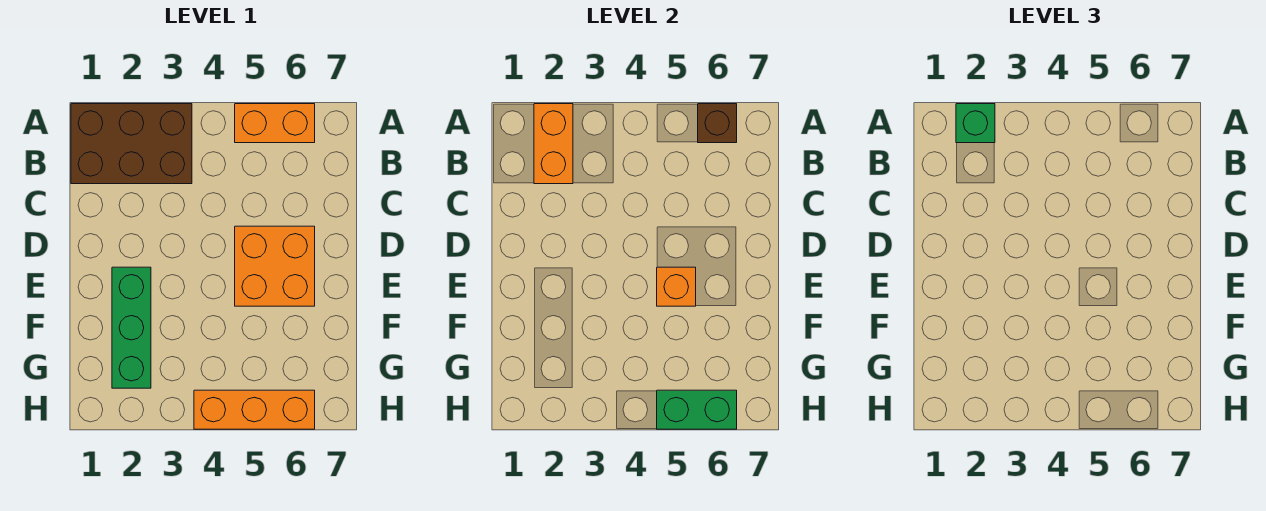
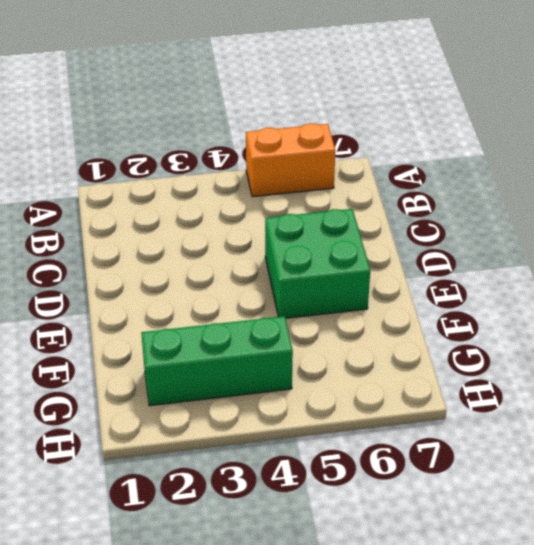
green brick D5:E6 level 1 -> orange brick D5:E6 level 1
green brick G2:G4 level 1 -> green brick E2:G2 level 1
none -> brown brick A1:B3 level 1
none -> orange brick H4:H6 level 1

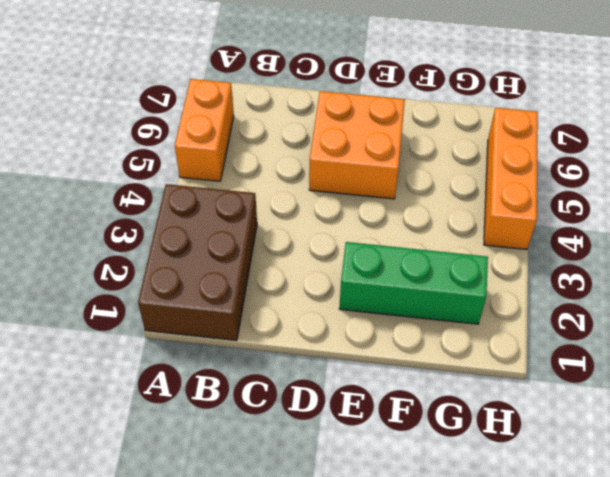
none -> orange brick A2:B2 level 2
none -> brown brick A6 level 2

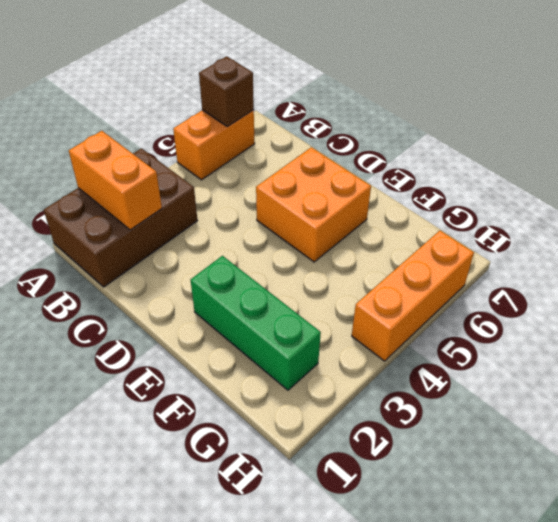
none -> orange brick E5 level 2
none -> green brick H5:H6 level 2

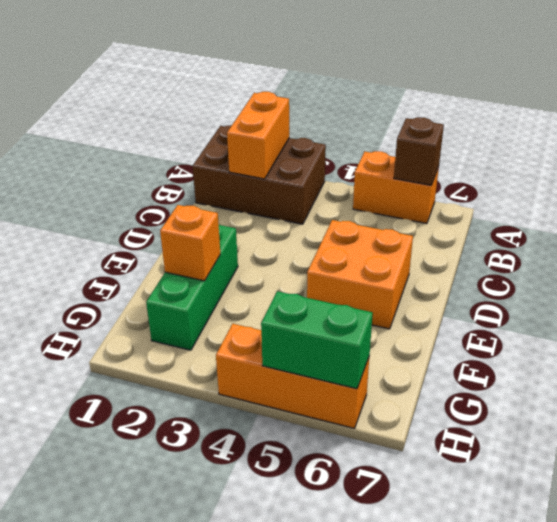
orange brick F2 level 2 -> orange brick E5 level 2
none -> green brick A2 level 3

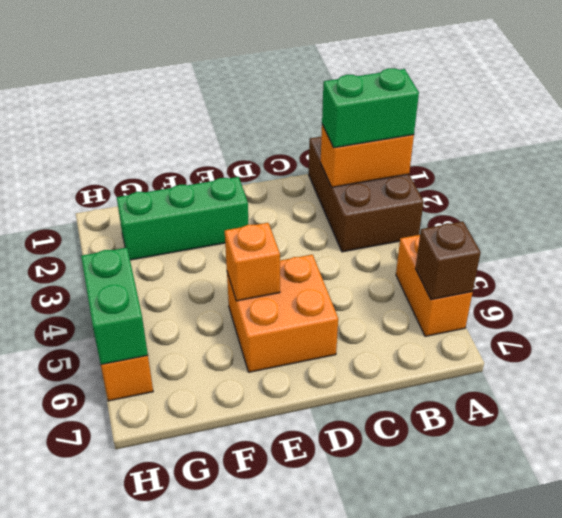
green brick A2:B2 level 3 -> green brick A2 level 3

